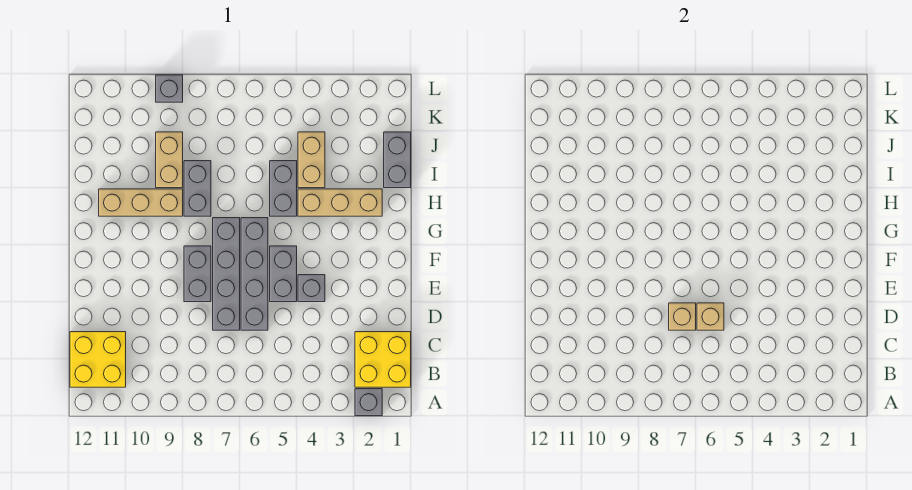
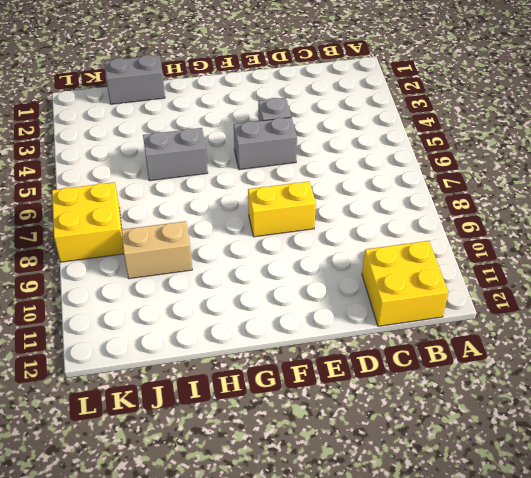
yellow brick E8:F8 level 1 -> grey brick E8:F8 level 1
yellow brick K7:L8 level 1 -> yellow brick B1:C2 level 1
none -> grey brick A2 level 1
none -> grey brick D6:G6 level 1
none -> grey brick D7:G7 level 1

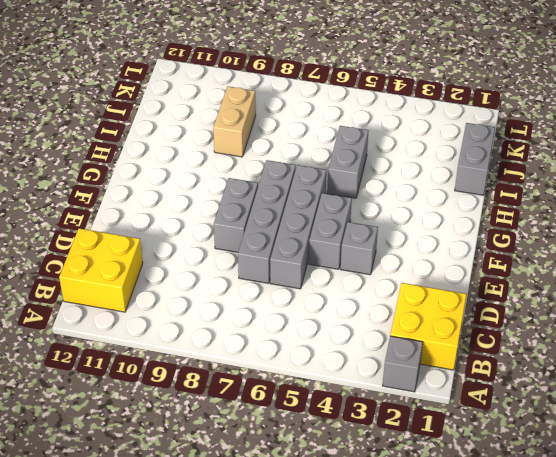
none -> tan brick H2:H4 level 1
none -> grey brick H8:I8 level 1
none -> tan brick H9:H11 level 1

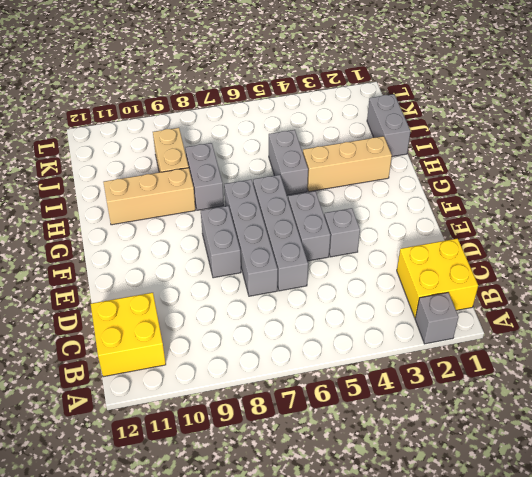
none -> tan brick I4:J4 level 1
none -> grey brick L9 level 1
none -> tan brick D6 level 2

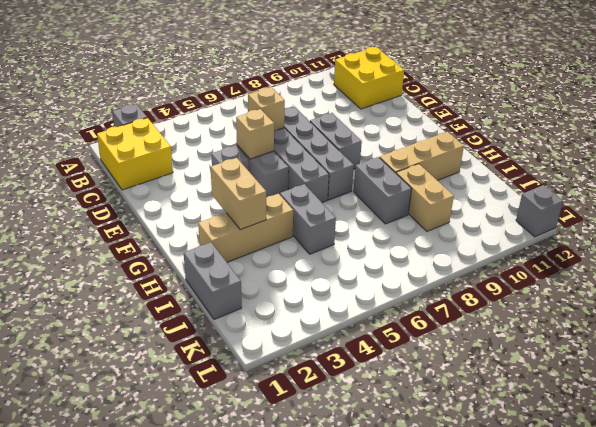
tan brick E5 level 2 -> tan brick D7 level 2
tan brick G3:H3 level 2 -> tan brick I4:J4 level 1
grey brick L12 level 1 -> grey brick L9 level 1

